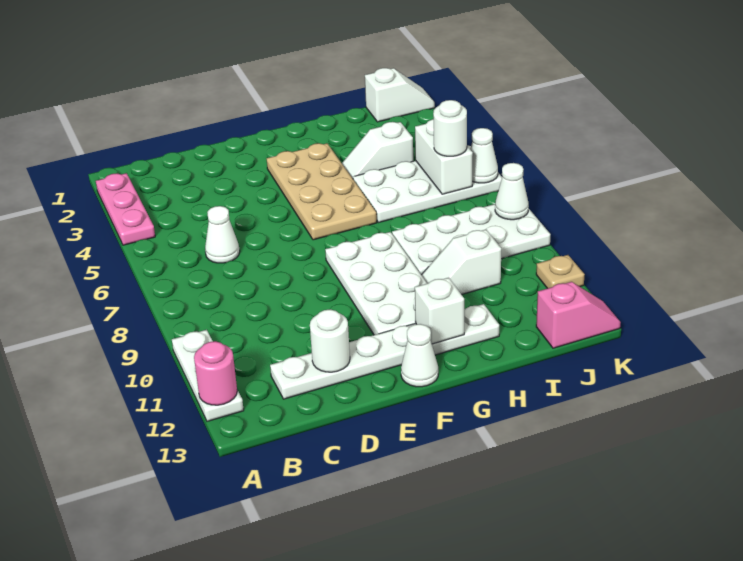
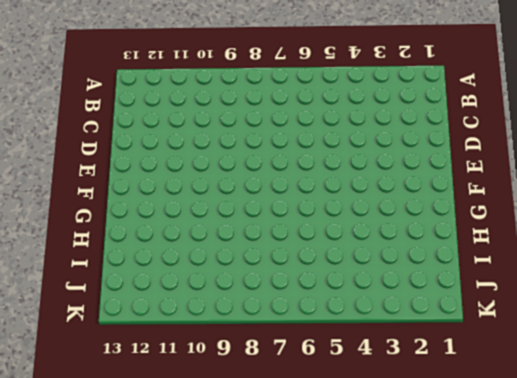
none -> pink plate A2:A4 level 1
none -> white plate A10:A12 level 1
none -> white cone C6 level 1

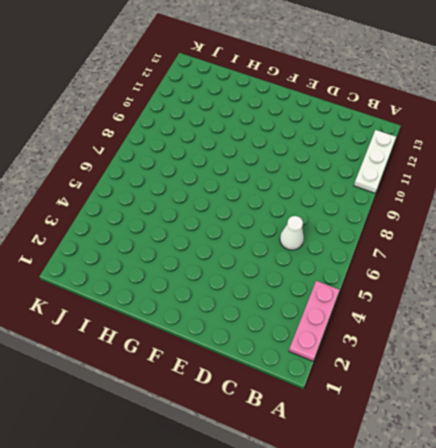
none -> white plate C12:H12 level 1
none -> tan plate F3:G6 level 1
none -> white plate F8:G11 level 1

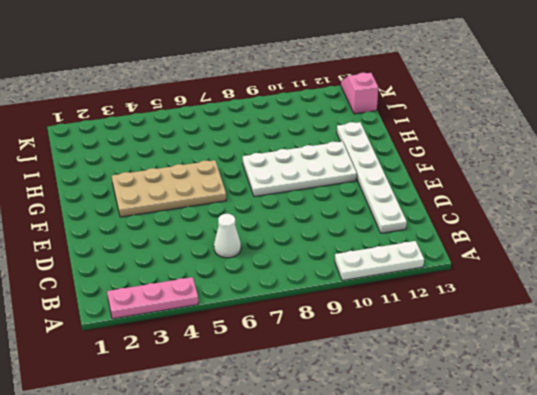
none -> white cone F13 level 1
none -> white slope H4:I4 level 1 top I
none -> white plate H5:K6 level 1

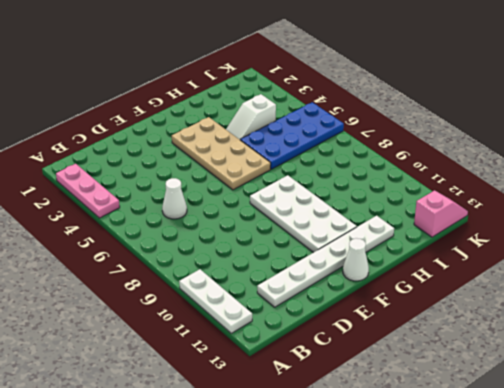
blue plate H5:K6 level 1 -> white plate H5:K6 level 1
none -> white plate H8:K9 level 1
none -> white slope H10:I10 level 1 top I
none -> white slope J1:K1 level 1 top J

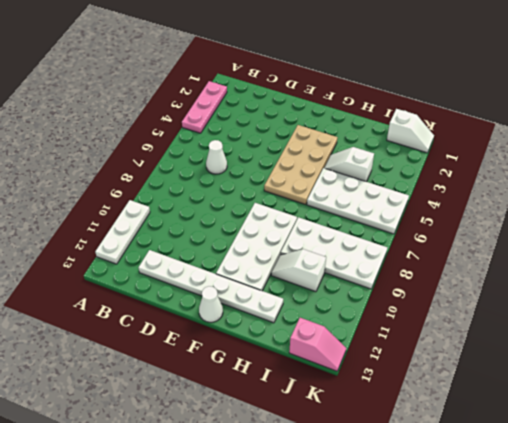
none -> tan plate K11 level 1
none -> pink round brick A12 level 2
none -> white round brick D12 level 2

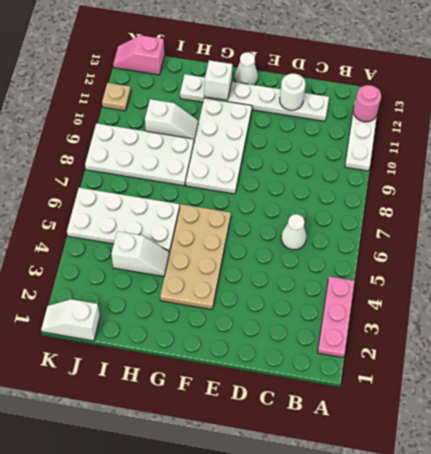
none -> white brick J5:J6 level 2
none -> white cone K6 level 2
none -> white cone K8 level 2

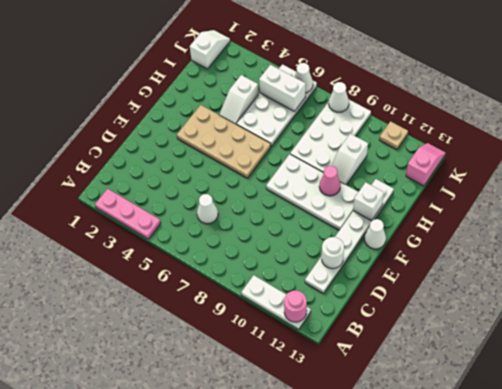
pink cone G10 level 2 -> none
none -> white round brick J6 level 3

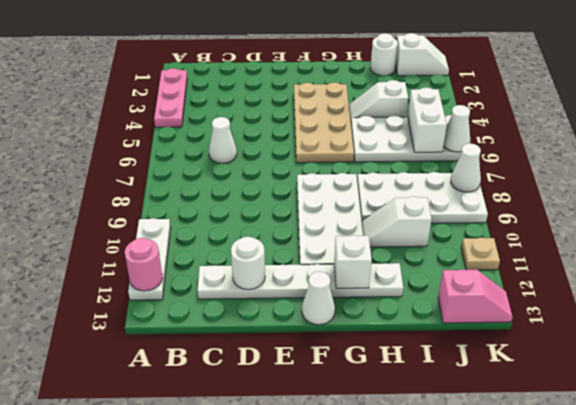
white round brick I1 level 1 -> white round brick J6 level 3

